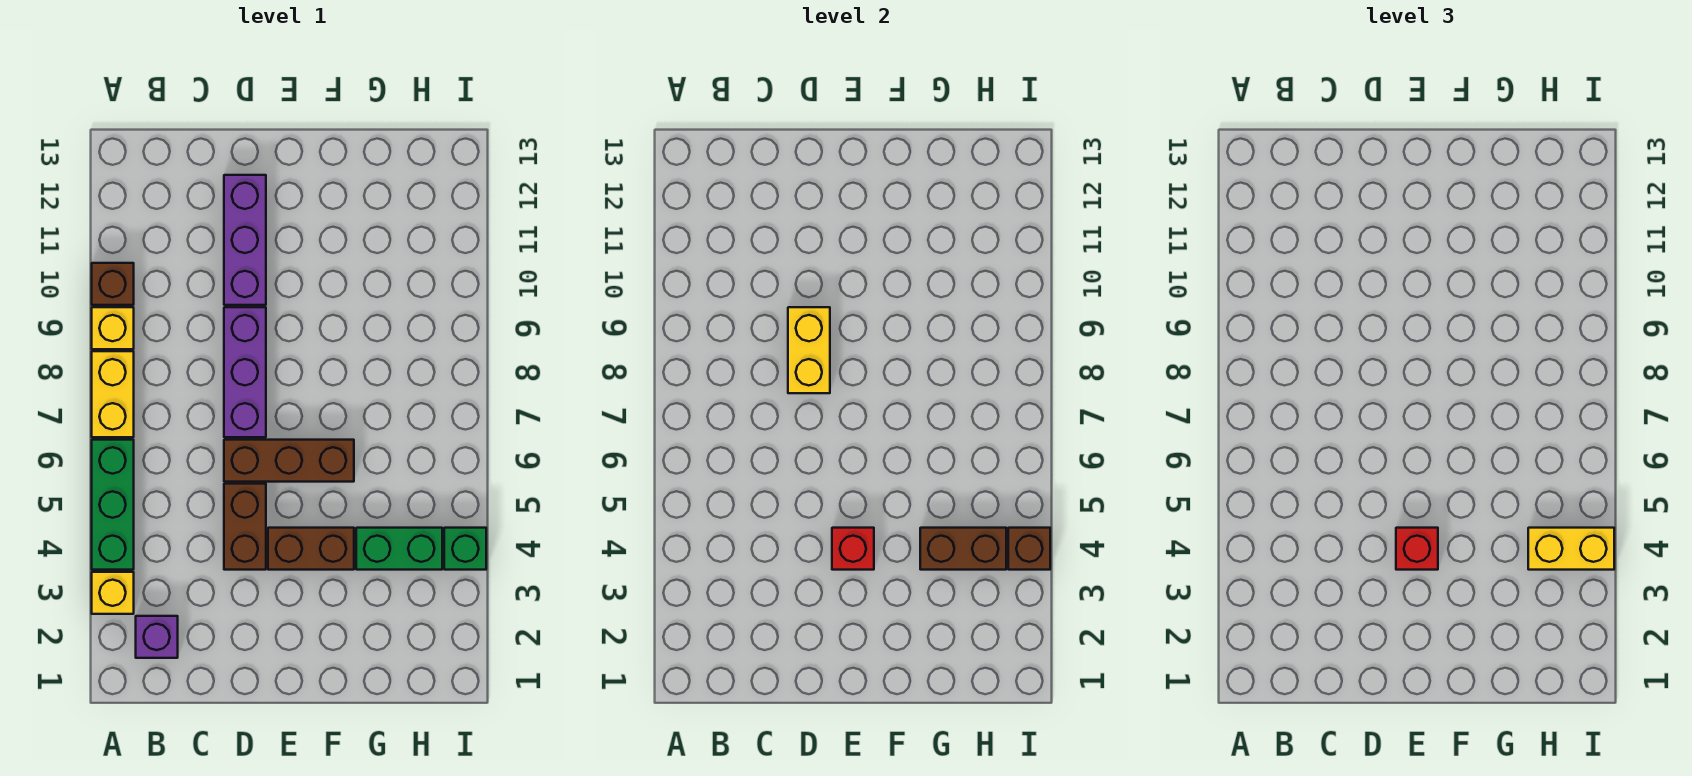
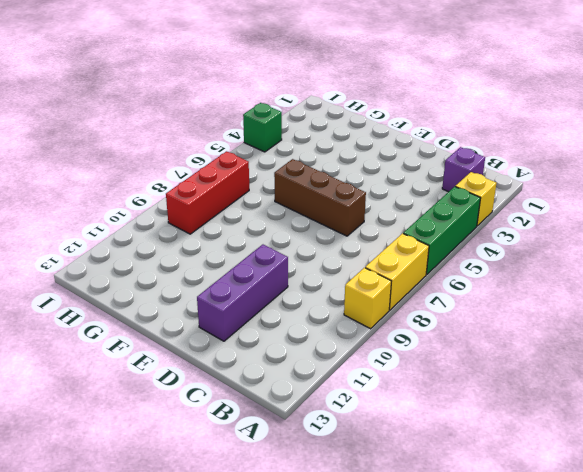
red brick H7:H9 level 1 -> none
none -> brown brick A10 level 1
none -> brown brick D4:D5 level 1
none -> purple brick D7:D9 level 1

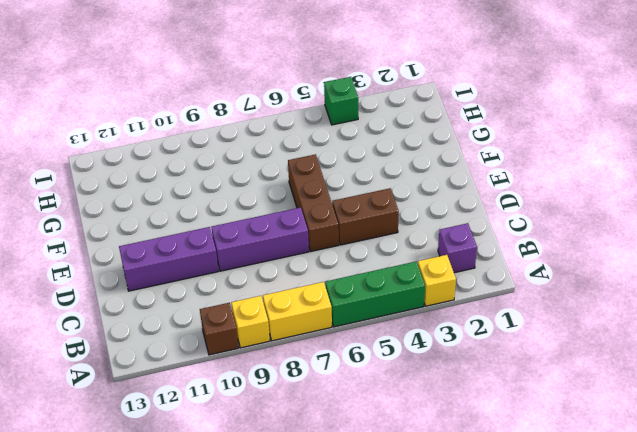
none -> brown brick E4:F4 level 1
none -> green brick G4:H4 level 1
none -> yellow brick D8:D9 level 2

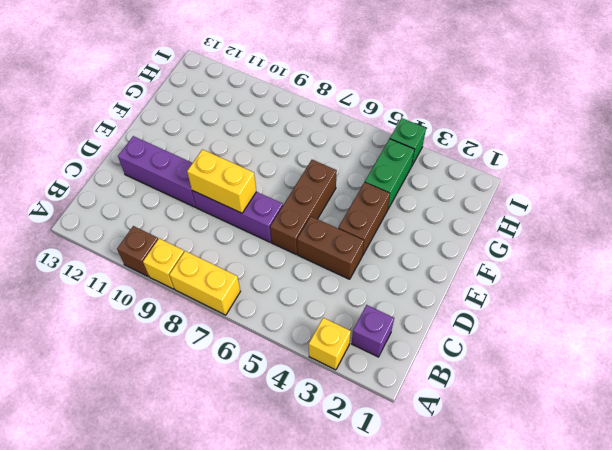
none -> green brick A4:A6 level 1
none -> red brick E4 level 2
none -> brown brick G4:H4 level 2

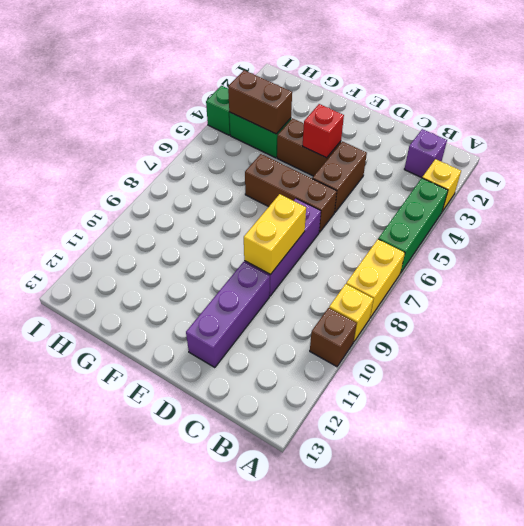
none -> brown brick I4 level 2
none -> red brick E4 level 3
none -> yellow brick H4:I4 level 3

